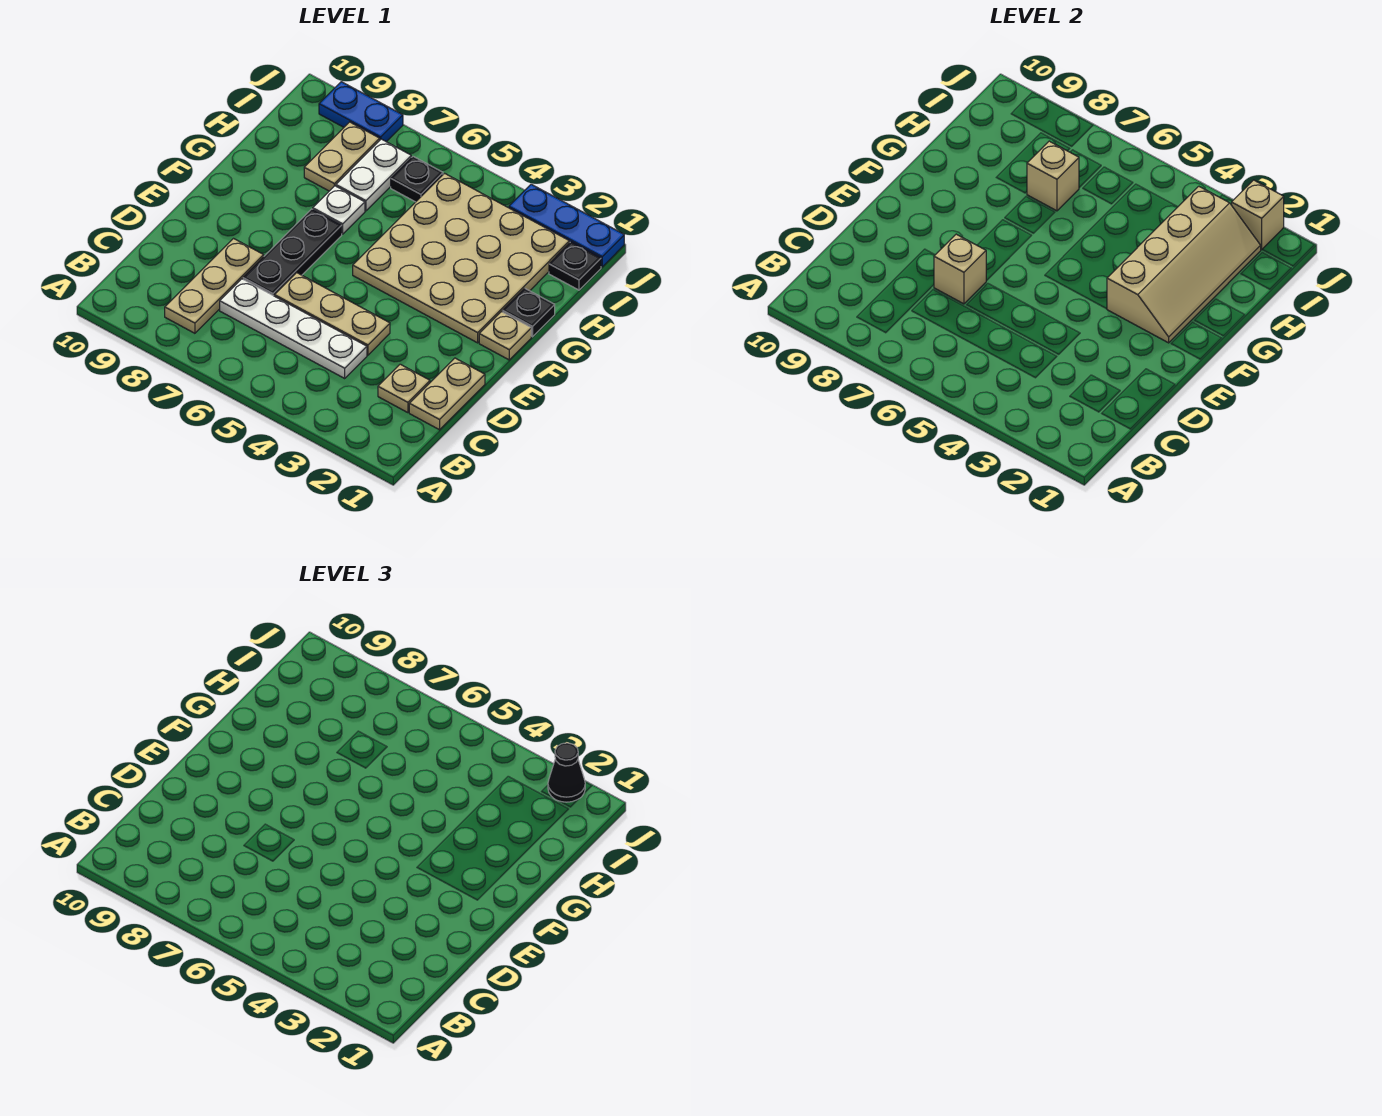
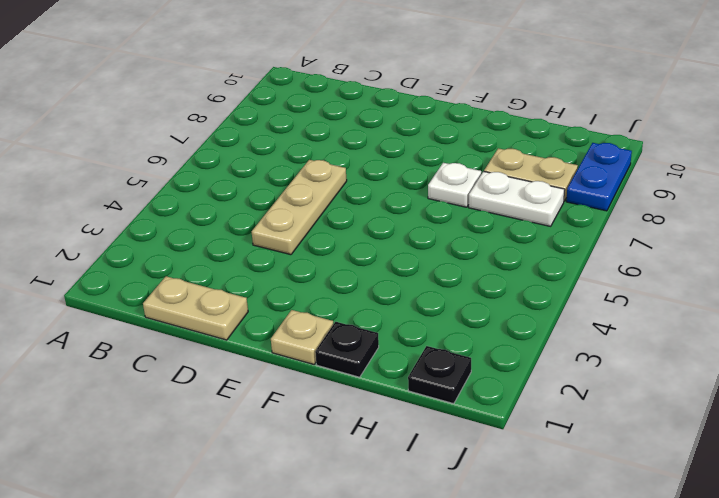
none -> tan plate B8:D8 level 1
none -> tan plate C2 level 1
none -> white plate C4:C7 level 1

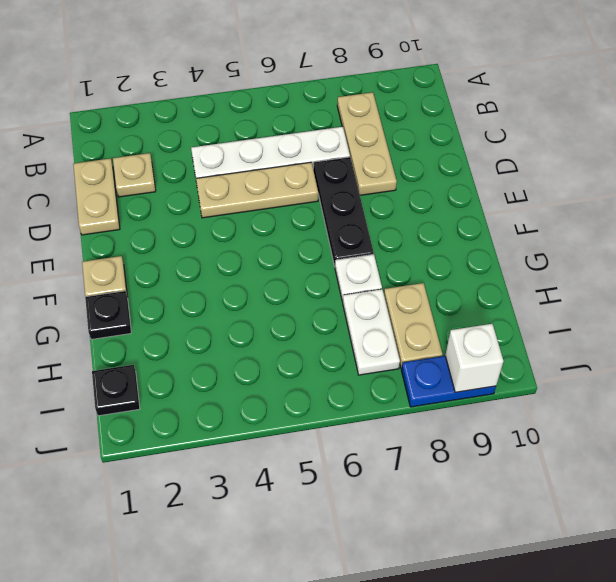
white brick J9 level 2 -> none
none -> tan plate F2:I5 level 1
none -> black plate I6 level 1
none -> blue plate J1:J3 level 1

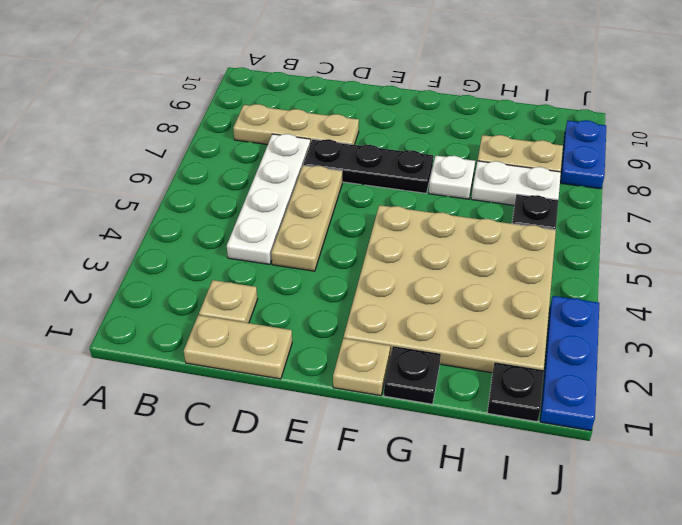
none -> tan brick D7 level 2
none -> tan slope F2:I3 level 2 top 3
none -> tan brick H7 level 2

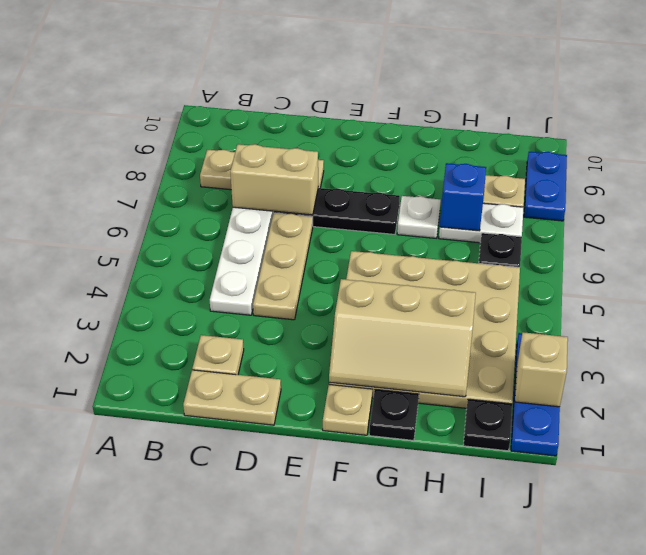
tan brick C7:D7 level 2 -> tan brick D7 level 2
tan slope F2:H3 level 2 top 3 -> tan slope F2:I3 level 2 top 3
blue brick H7 level 2 -> tan brick H7 level 2
none -> black cone J2 level 3

